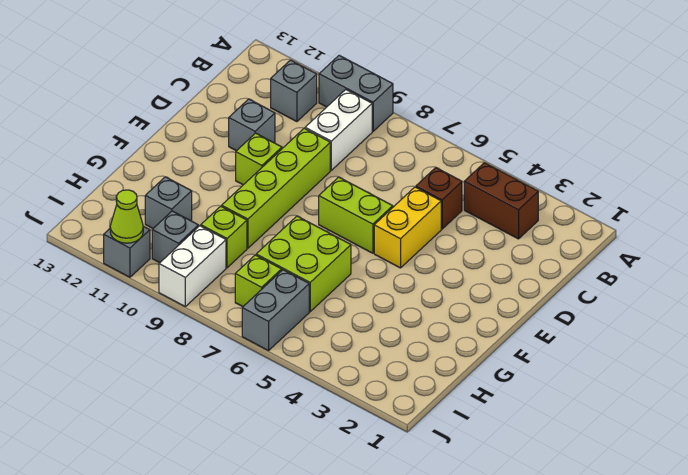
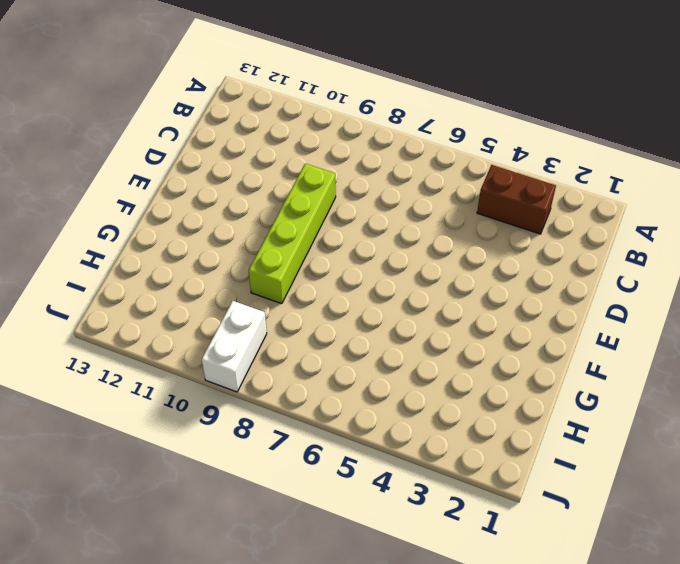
none -> grey brick A9:A10 level 1
none -> white brick B9:C9 level 1
none -> grey brick B11 level 1

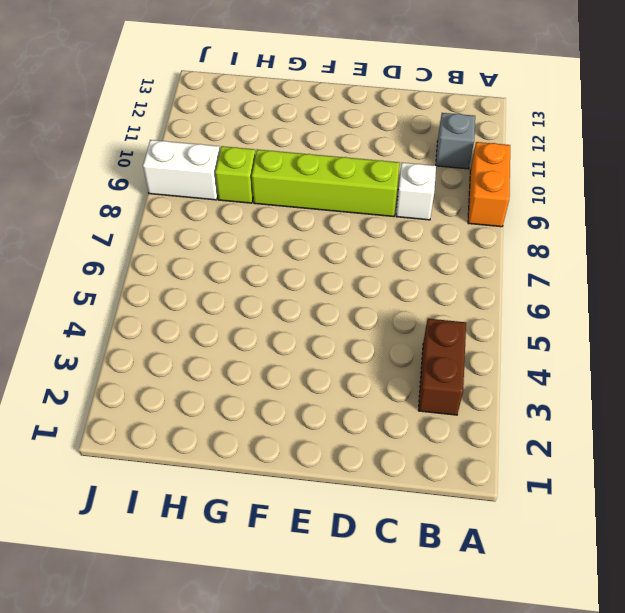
orange brick A9:A10 level 1 -> grey brick A9:A10 level 1
white brick C9 level 1 -> white brick B9:C9 level 1
none -> brown brick C5 level 1
none -> yellow brick D5:E5 level 1
none -> grey brick D11 level 1

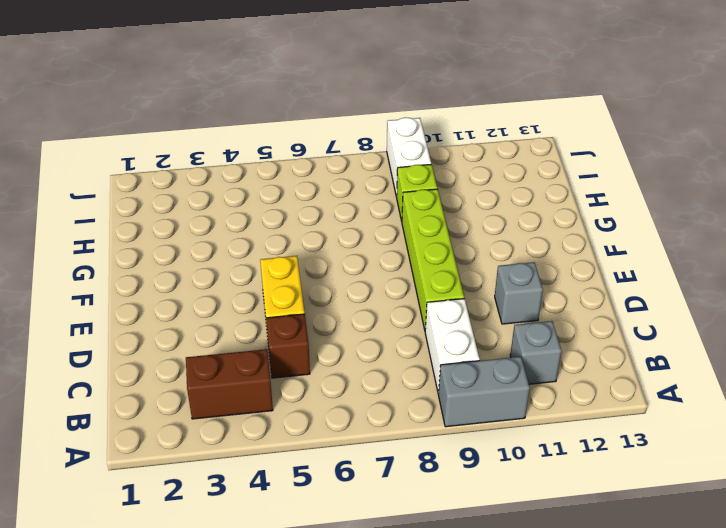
none -> lime brick E6:E7 level 1
none -> lime brick E10 level 1
none -> lime brick G6:H7 level 1

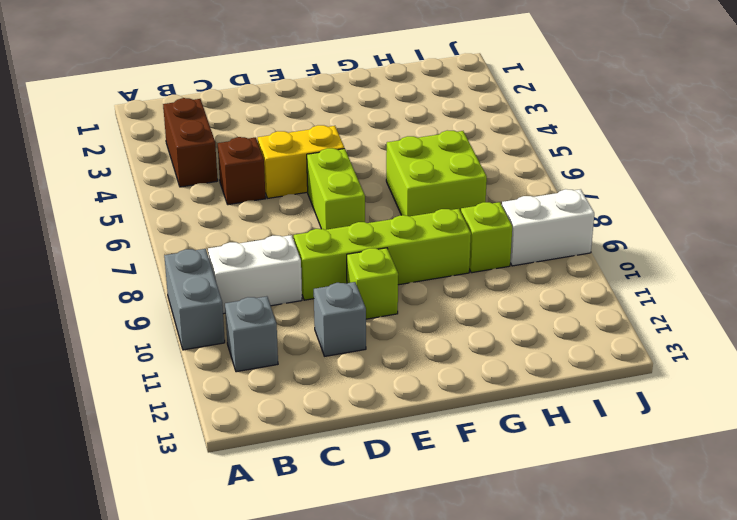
none -> grey brick H11 level 1
none -> grey brick I6:J6 level 1
none -> lime brick I7 level 1

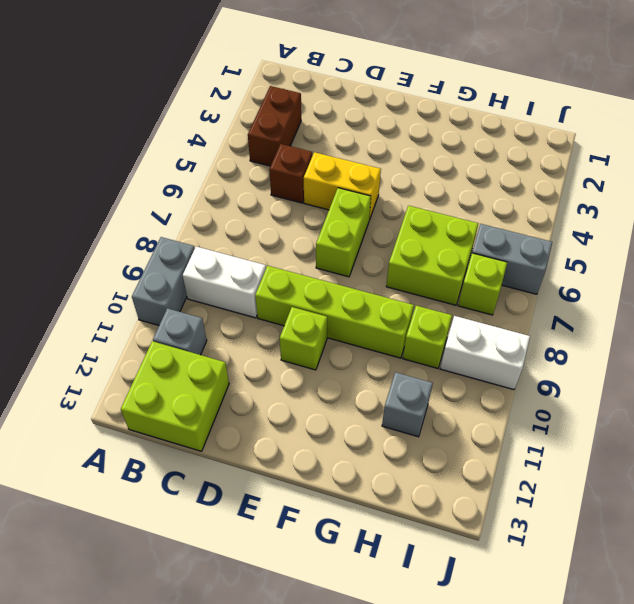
lime brick B12:C13 level 1 -> none
none -> grey brick D11 level 1
none -> grey brick I10 level 1
none -> grey brick J11 level 1

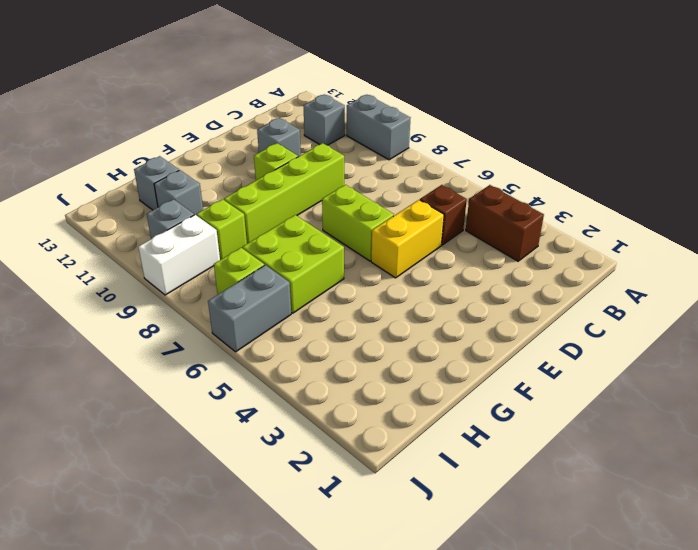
grey brick H12 level 1 -> grey brick J11 level 1
none -> white brick B9:C9 level 1
none -> lime cone J11 level 2

